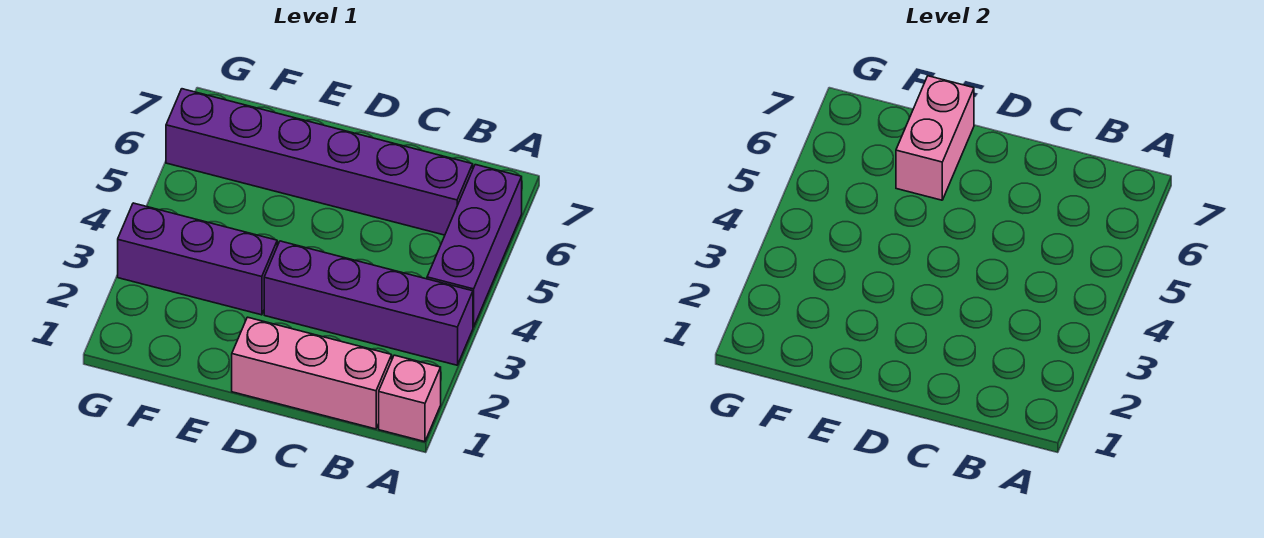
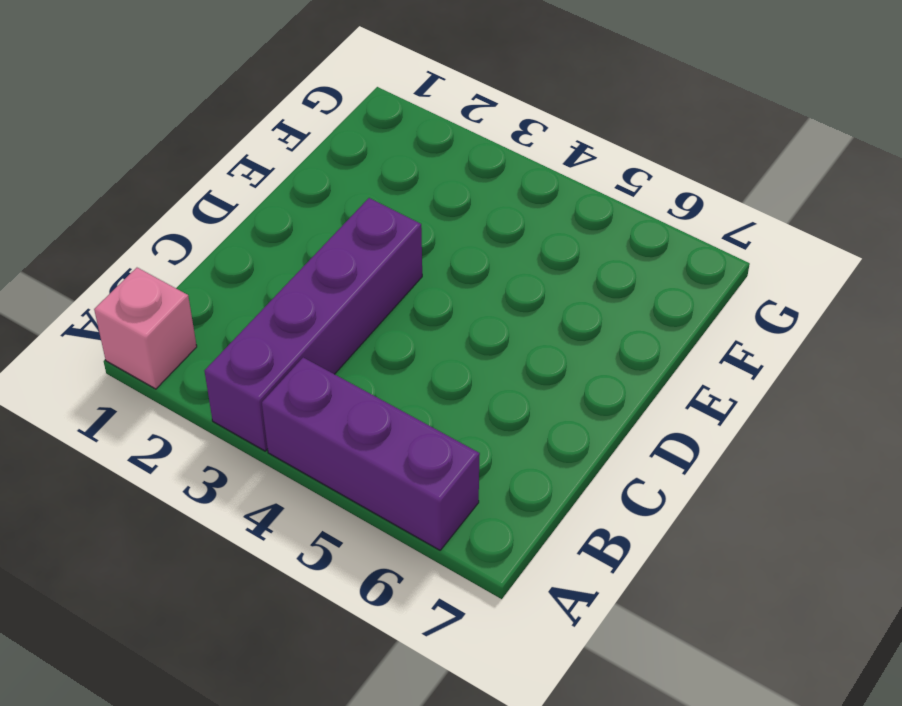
none -> pink brick B1:D1 level 1
none -> purple brick B6:G6 level 1

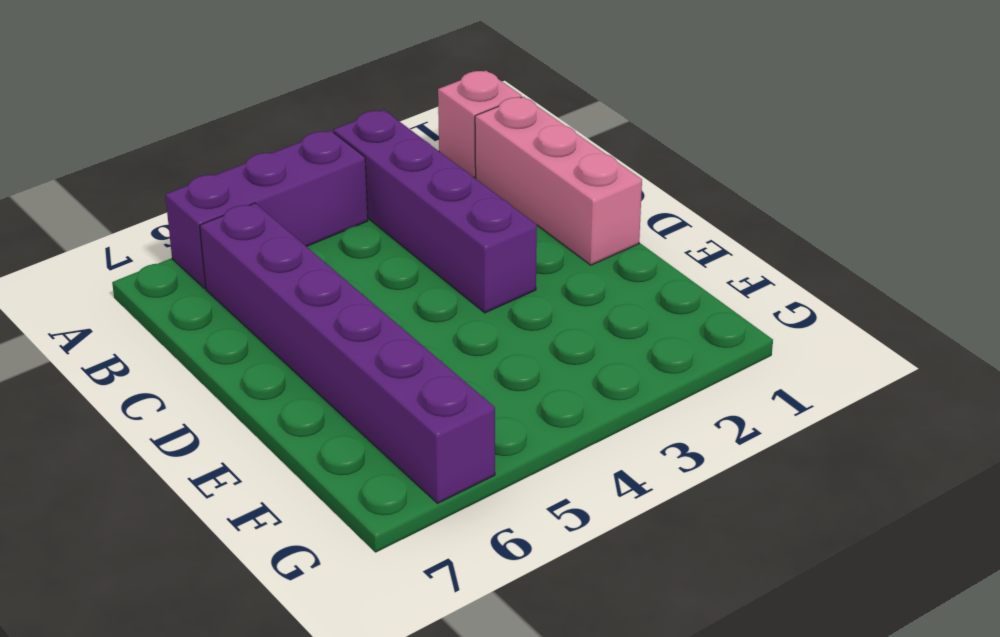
none -> purple brick E3:G3 level 1
none -> pink brick E6:E7 level 2

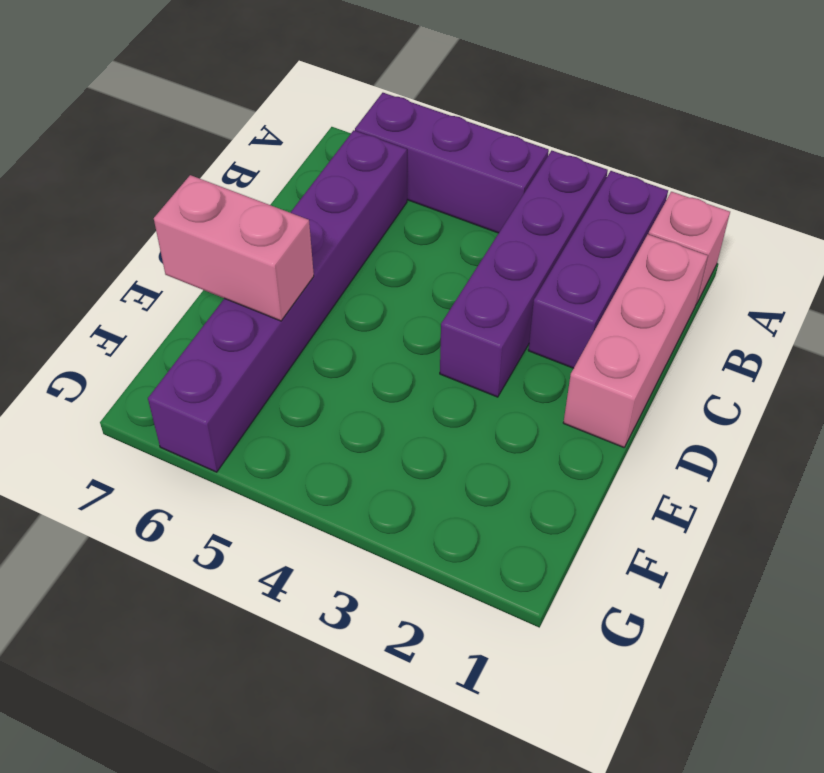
purple brick A2:C2 level 1 -> purple brick E3:G3 level 1

